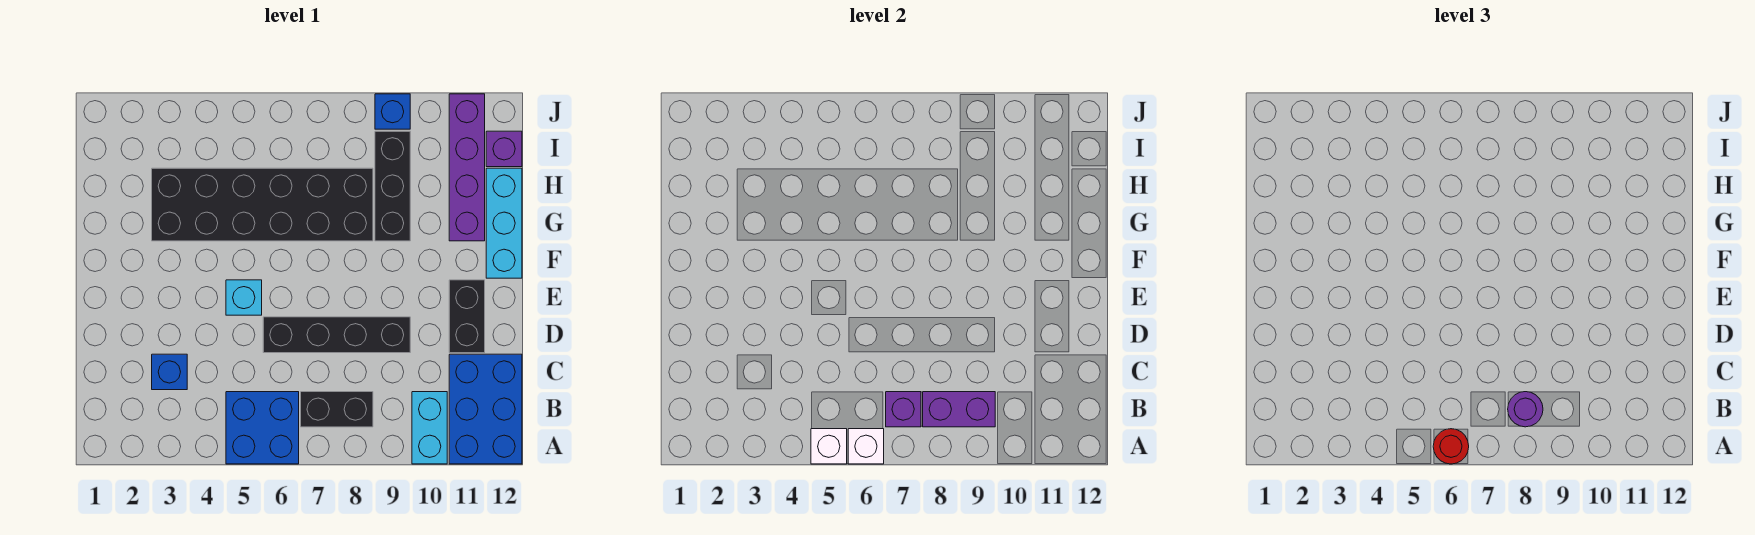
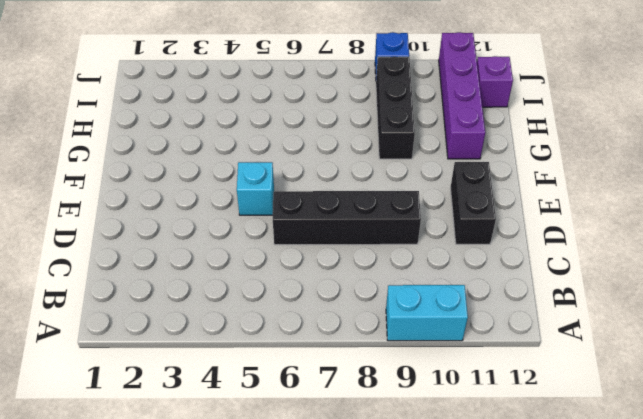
cyan brick A9:A10 level 1 -> cyan brick A10:B10 level 1
none -> blue brick A5:B6 level 1
none -> blue brick A11:C12 level 1
none -> black brick B7:B8 level 1

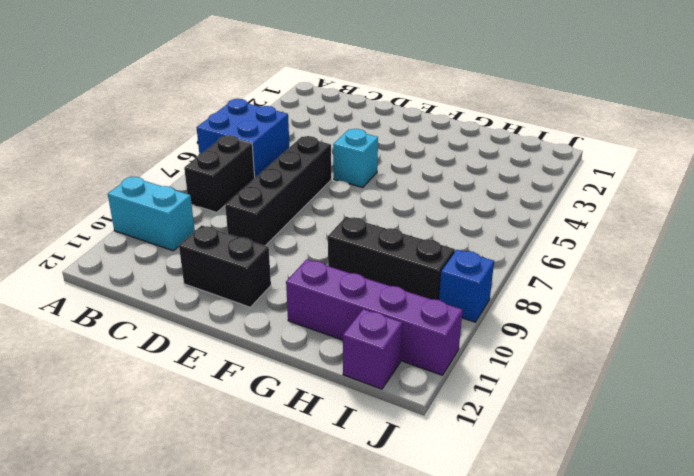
none -> blue brick A11:C12 level 1
none -> blue brick C3 level 1
none -> cyan brick F12:H12 level 1

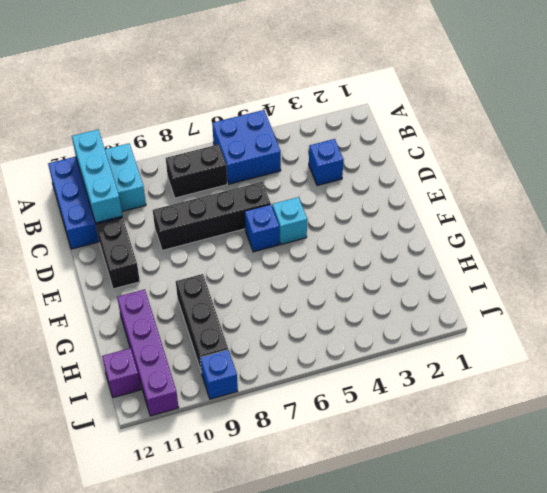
cyan brick A11:C11 level 2 -> cyan brick F12:H12 level 1
blue brick E6 level 1 -> none
none -> black brick G3:H8 level 1
none -> white brick A5 level 2
none -> white brick A6 level 2

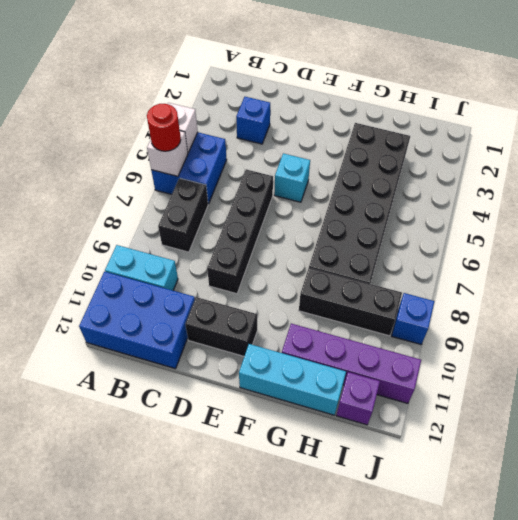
none -> purple brick B7 level 2
none -> purple brick B8:B9 level 2
none -> purple round brick B8 level 3

